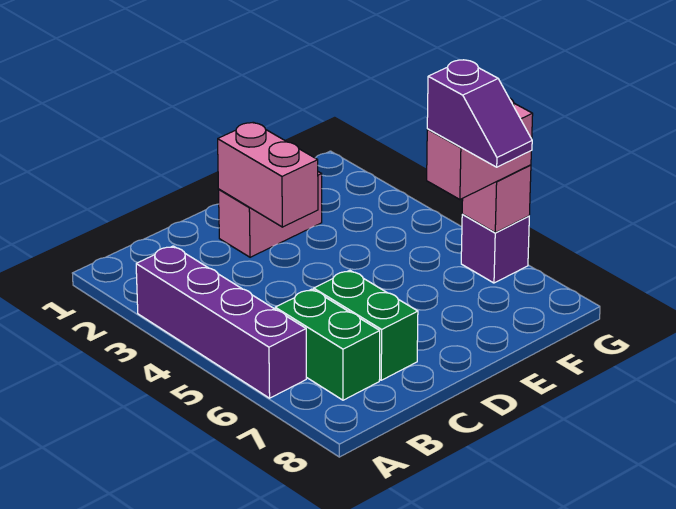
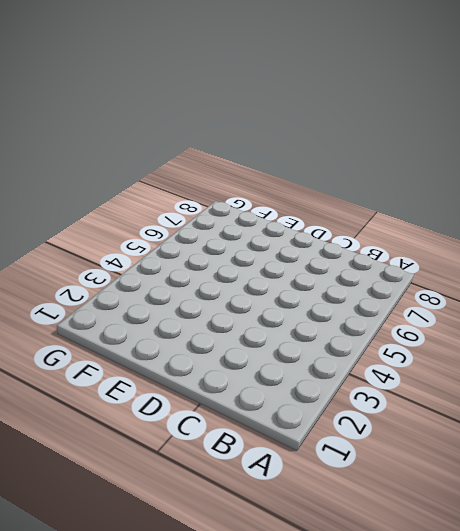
none -> purple brick A3:A6 level 1
none -> green brick B6:B7 level 1

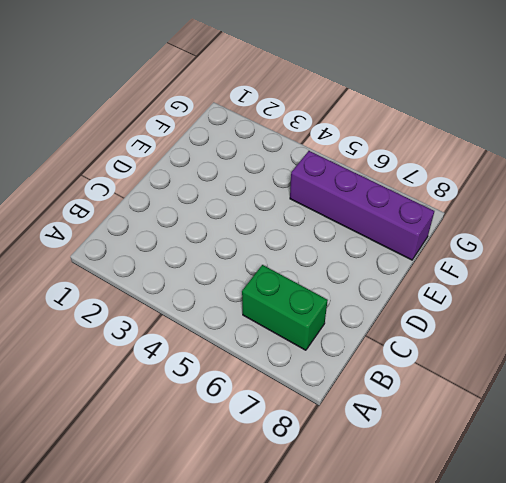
purple brick F5:F8 level 1 -> purple brick A3:A6 level 1
none -> green brick C6:C7 level 1
none -> pink brick D2:E2 level 1

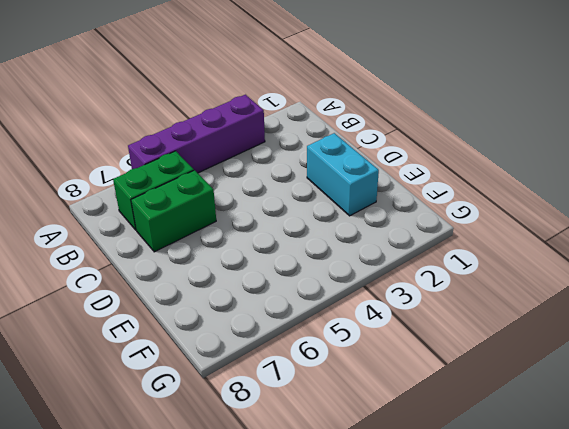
cyan brick D2:E2 level 1 -> pink brick D2:E2 level 1
none -> purple brick G6 level 1
none -> pink brick D2:D3 level 2

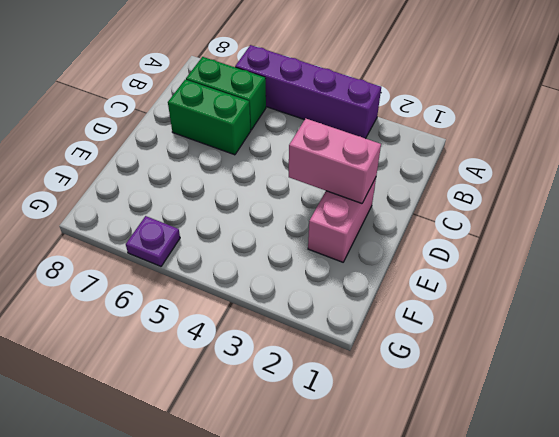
purple plate G6 level 1 -> purple brick G6 level 1
none -> pink brick G6 level 2
none -> pink brick F6:G6 level 3

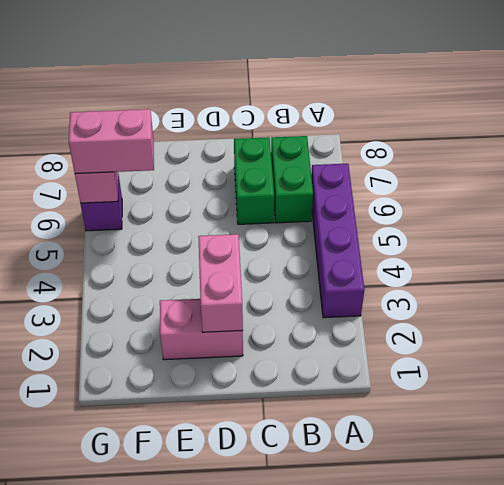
none -> purple slope F6:F7 level 4 top 6

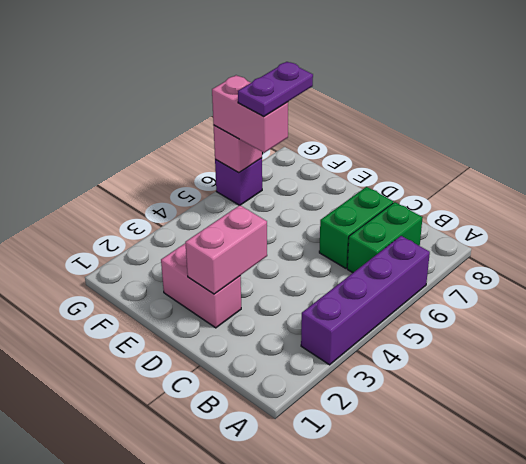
purple plate F6:F7 level 4 -> purple slope F6:F7 level 4 top 6

